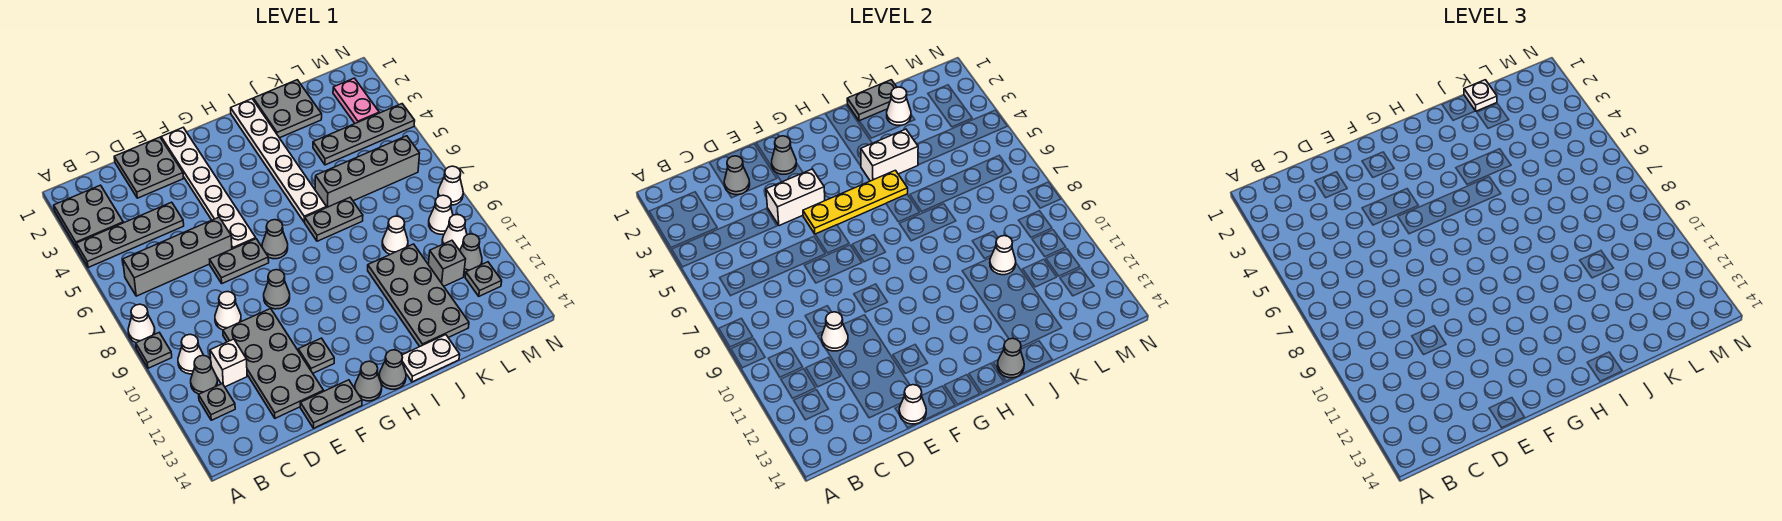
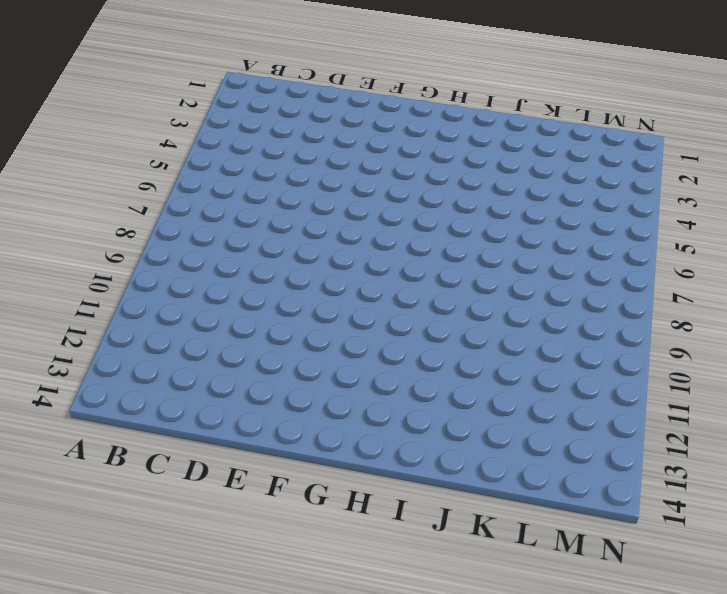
none -> grey plate A2:B3 level 1
none -> grey plate A4:D4 level 1
none -> white cone A8 level 1
none -> grey plate A9 level 1

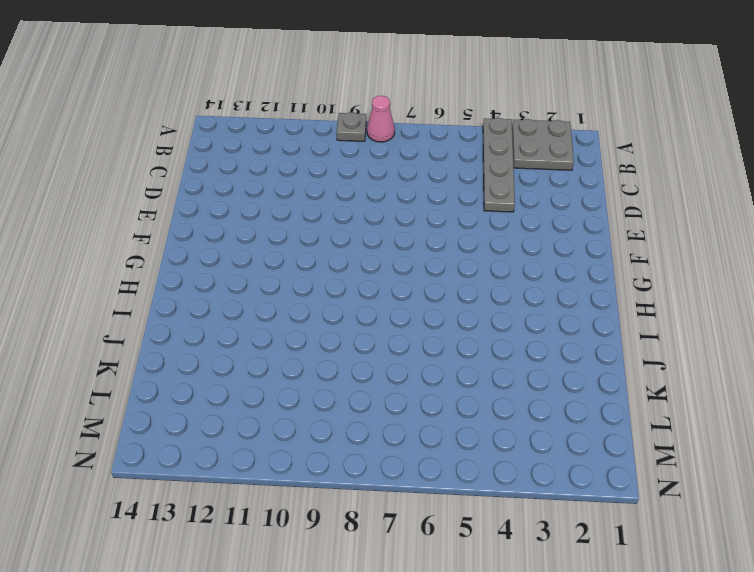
pink cone A8 level 1 -> white cone A8 level 1
none -> grey brick B6:E6 level 1
none -> white cone B10 level 1
none -> grey cone B11 level 1
none -> grey plate B12 level 1

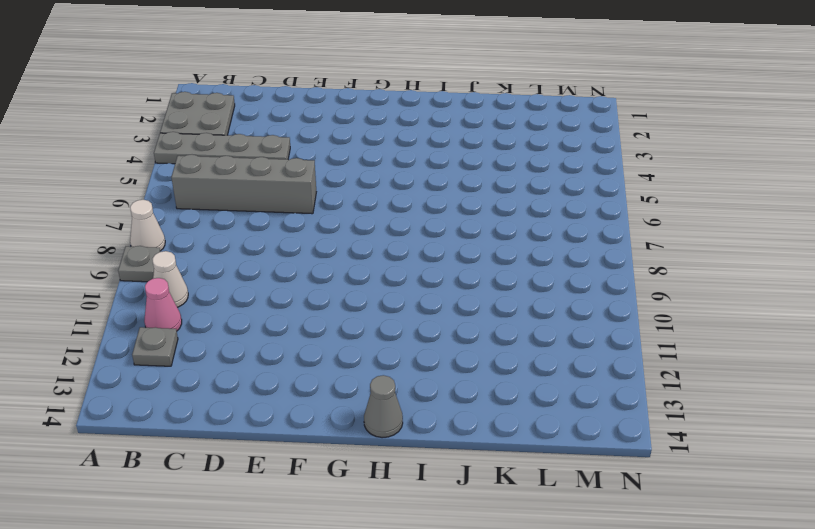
pink cone B11 level 1 -> grey cone B11 level 1
none -> white brick C11 level 1
none -> grey plate D1:E2 level 1
none -> white cone D9 level 1
none -> grey plate D10:E13 level 1

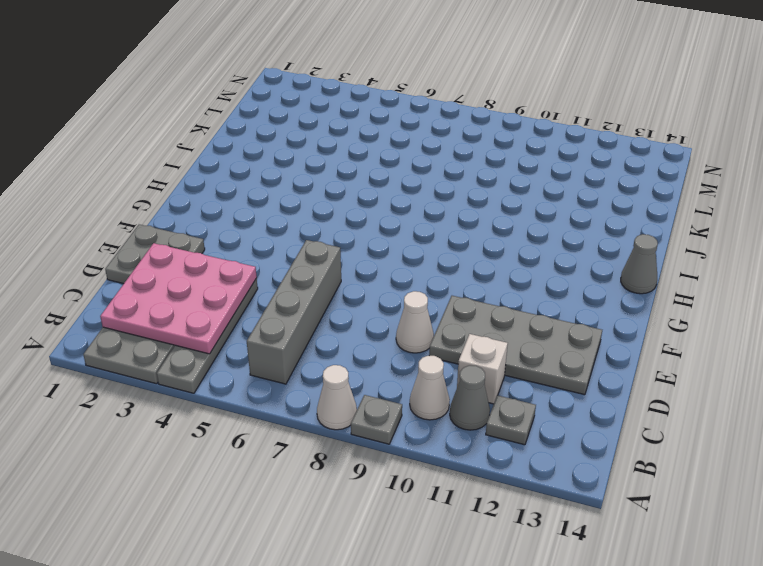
pink plate B2:D4 level 2 -> grey cone D2 level 2
none -> grey plate E7:F7 level 1
none -> grey plate E14:F14 level 1
none -> white plate F1:F6 level 1
none -> grey cone F9 level 1

